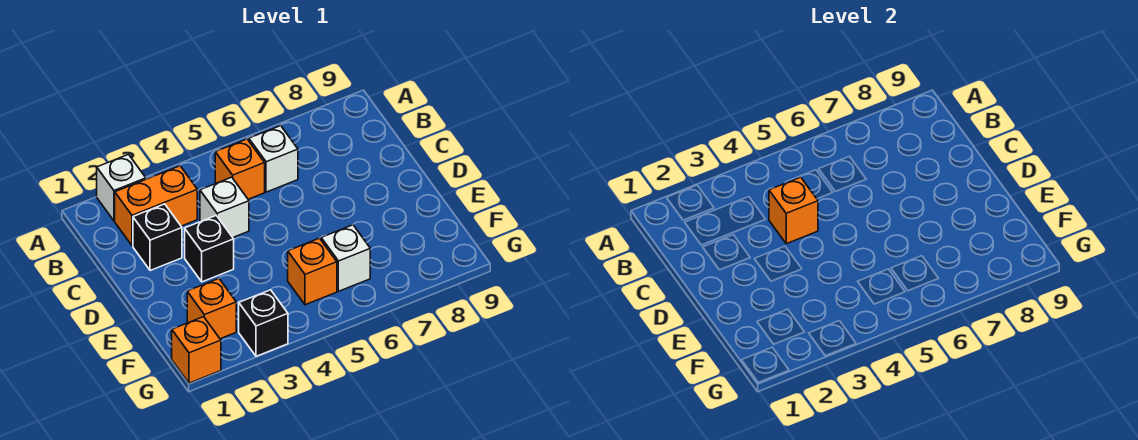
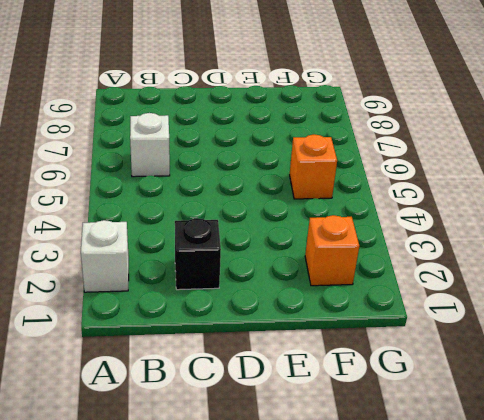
none -> orange brick B2:B3 level 1
none -> orange brick B5 level 1
none -> white brick C4 level 1

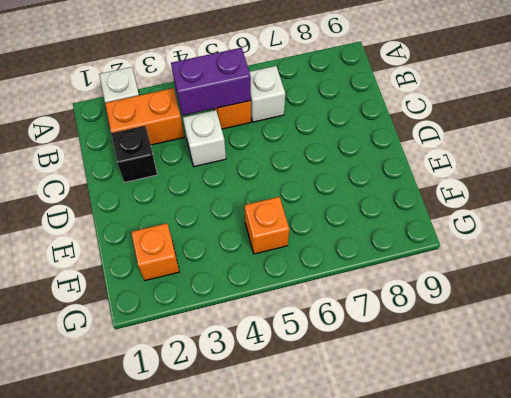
purple brick B4:B5 level 2 -> none
none -> black brick D3 level 1
none -> white brick F6 level 1
none -> orange brick G1 level 1

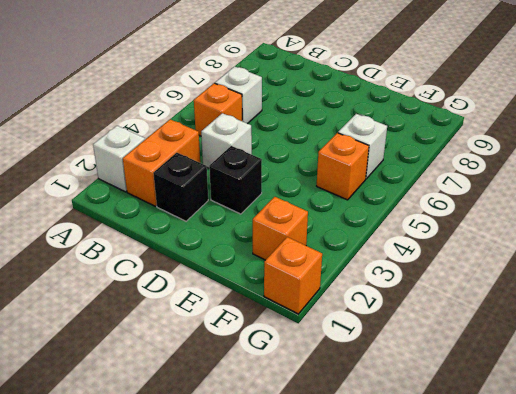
none -> black brick G3 level 1
none -> orange brick C4 level 2

